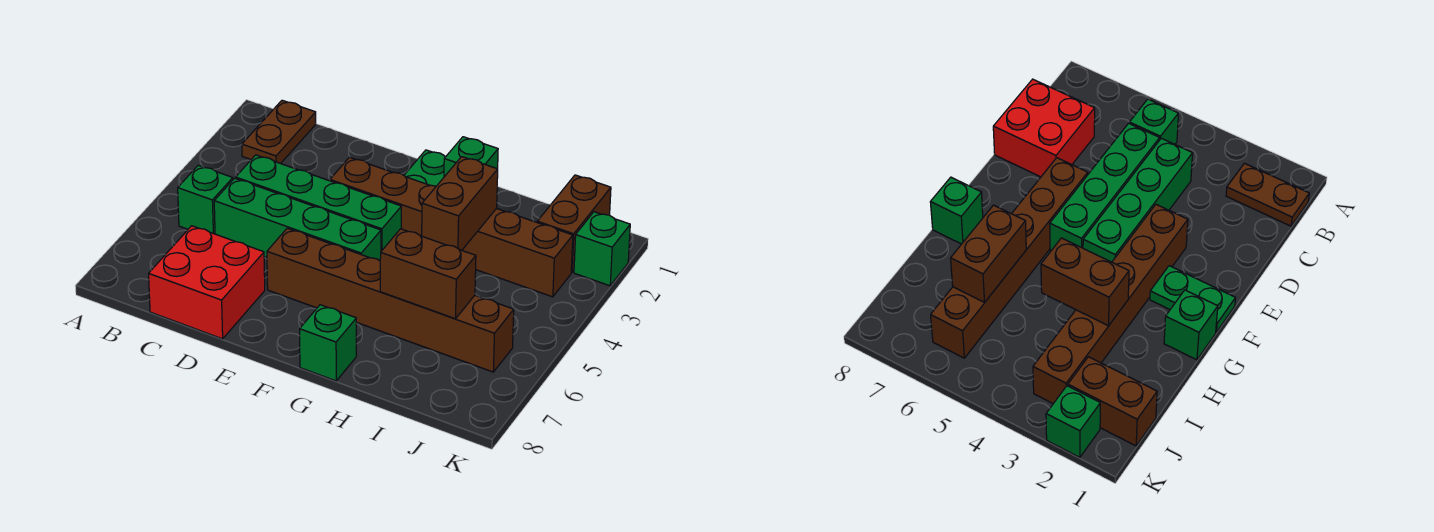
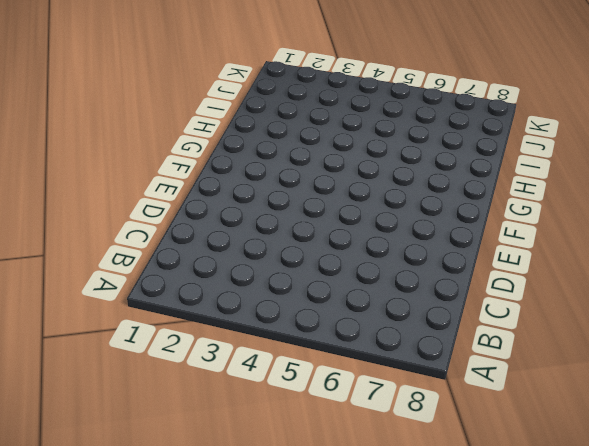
none -> brown plate B1:B2 level 1
none -> green brick B5 level 1
none -> green brick C4:F4 level 1

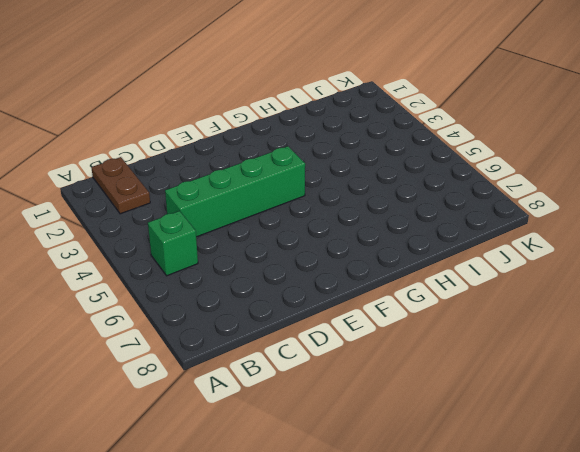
none -> green brick C5:F5 level 1
none -> red brick C7:D8 level 1
none -> brown brick E3:J3 level 1

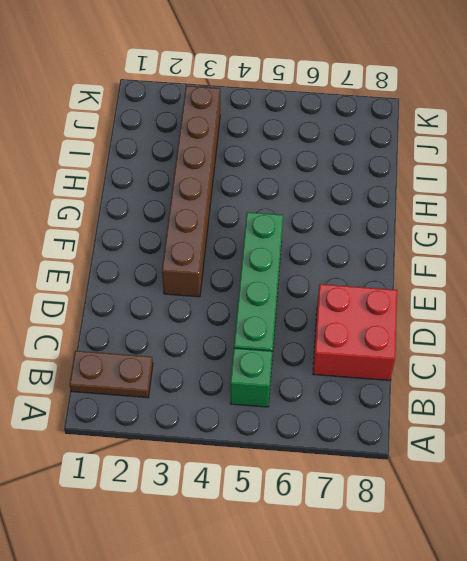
none -> green brick C4:F4 level 1
none -> brown brick E6:J6 level 1
none -> green plate F1:F2 level 1

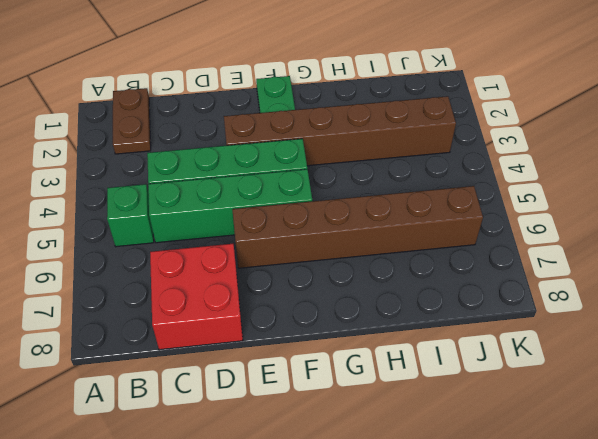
none -> green brick G1 level 1
none -> green brick G8 level 1
none -> brown brick J1:J2 level 1

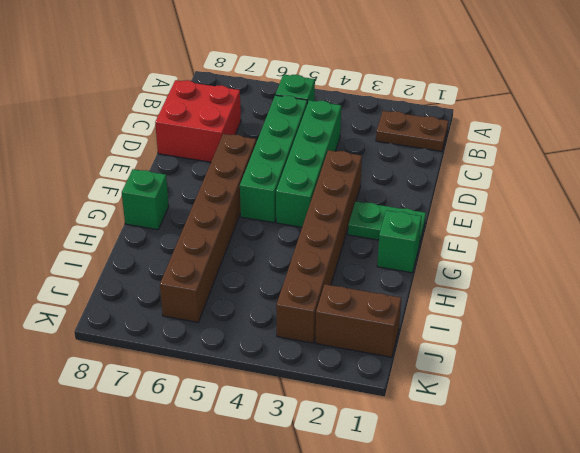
none -> green brick K2 level 1
none -> brown brick H3:H4 level 2
none -> brown brick H6:I6 level 2

